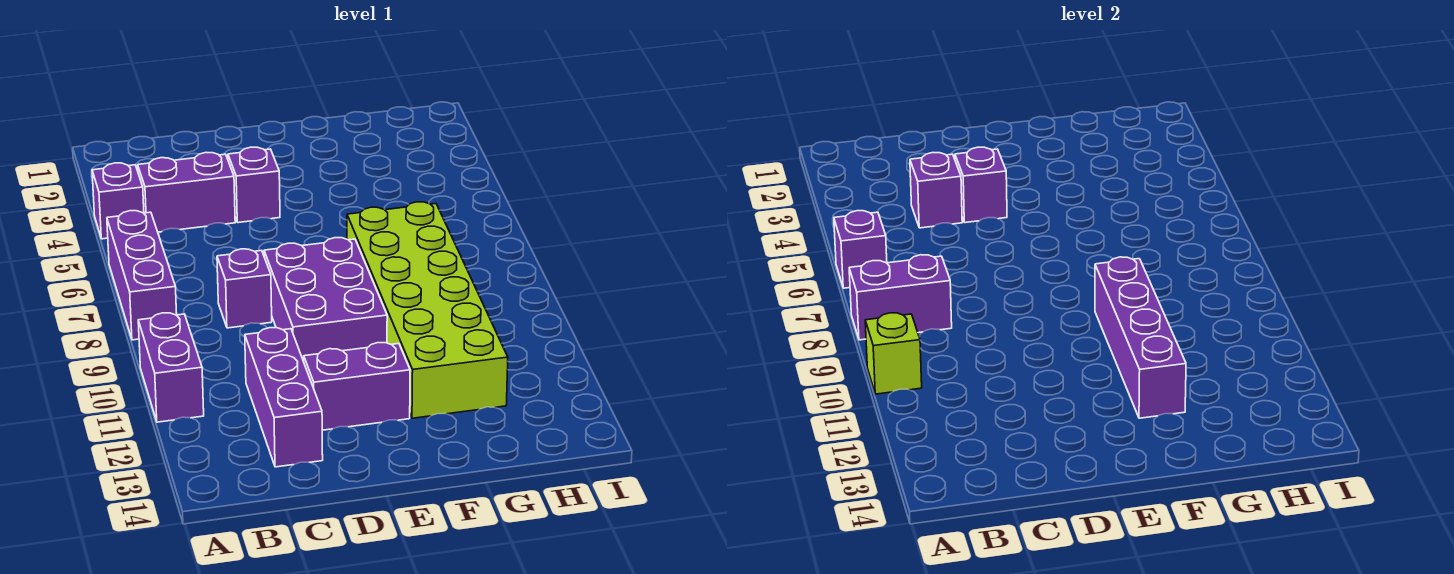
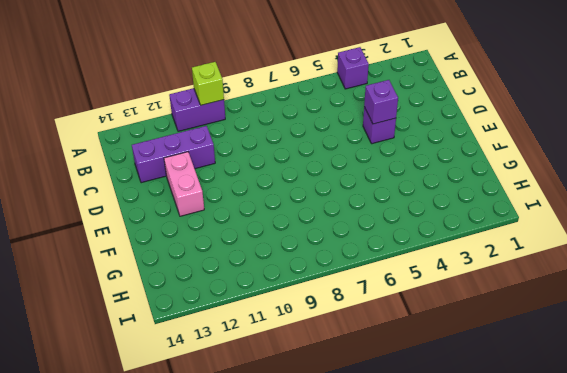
pink brick D12:E12 level 1 -> purple brick D12:E12 level 1
none -> purple brick A6:A8 level 1
none -> purple brick B4:C4 level 1
none -> purple brick C8 level 1

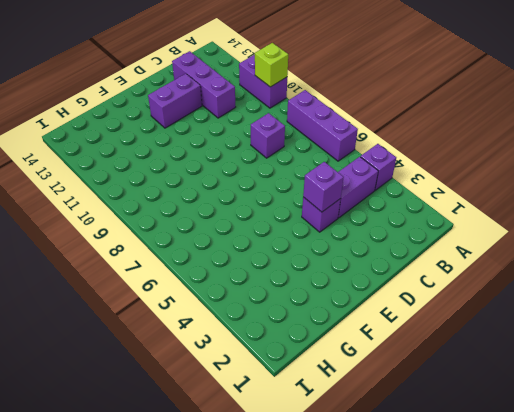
none -> purple brick D8:E10 level 1
none -> lime brick F7:G12 level 1
none -> purple brick A6 level 2

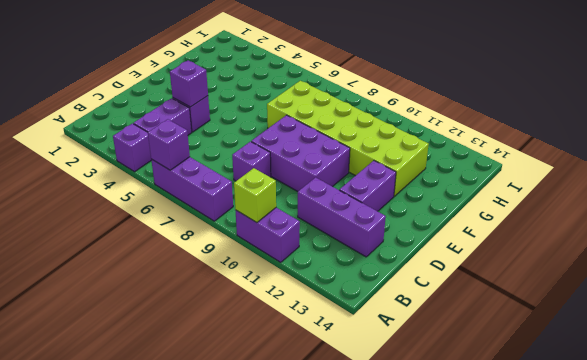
none -> purple brick A8:B8 level 2
none -> purple brick C4 level 2
none -> purple brick F9:F12 level 2

